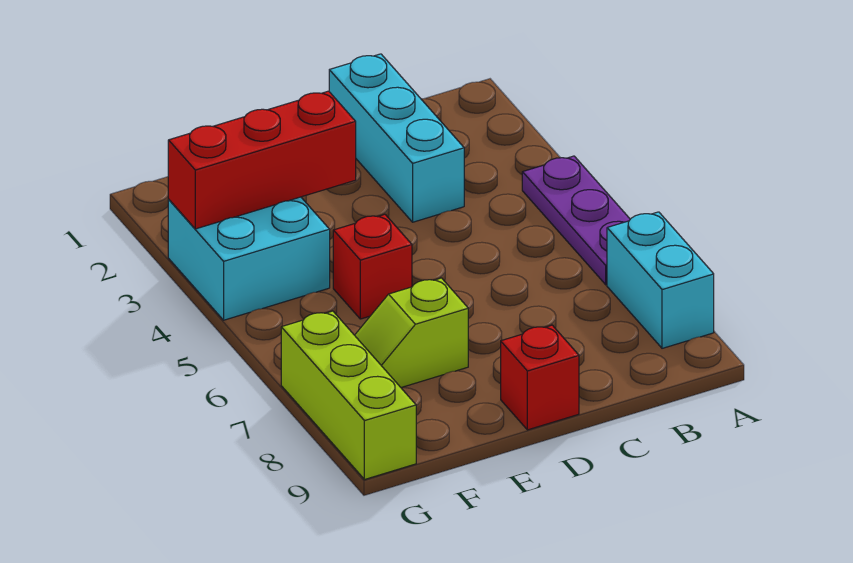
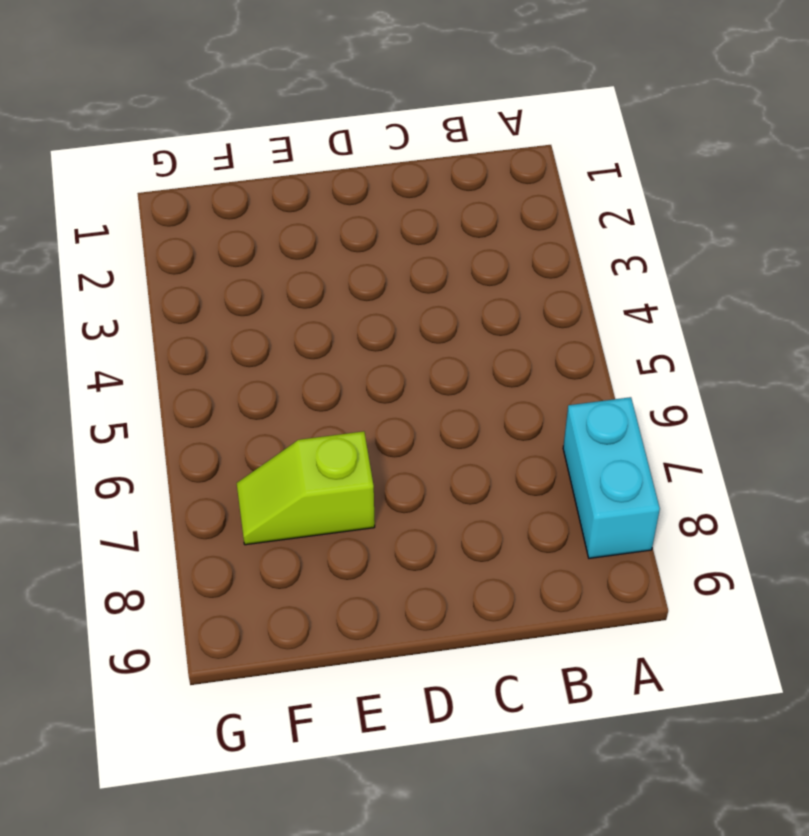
none -> purple plate A4:A6 level 1
none -> cyan brick C1:C3 level 1

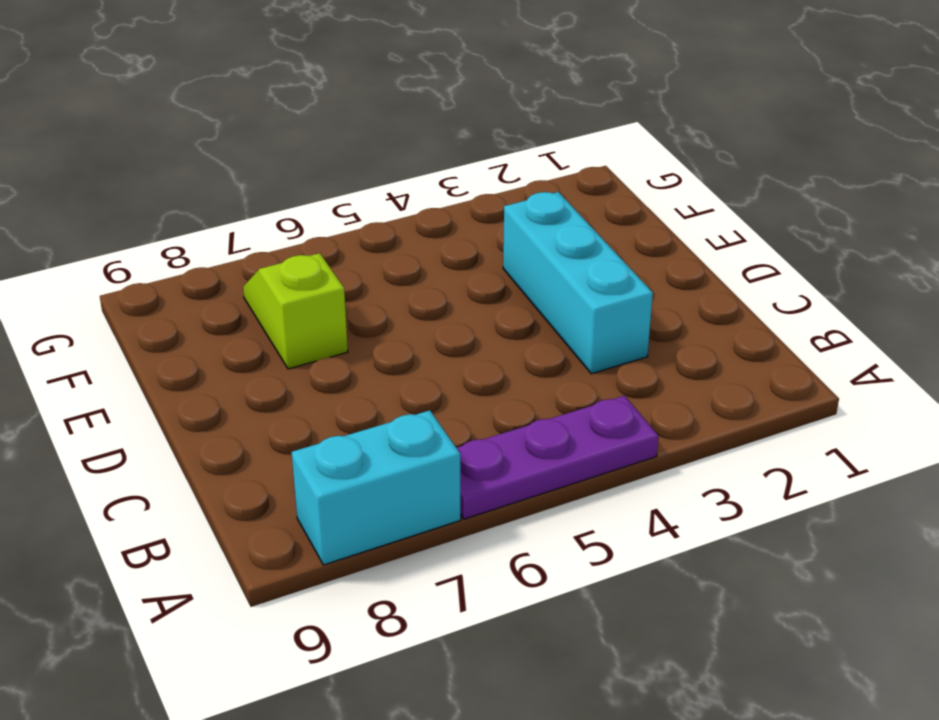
cyan brick C3:E3 level 1 -> cyan brick C1:C3 level 1
none -> red brick D9 level 1
none -> red brick E5 level 1

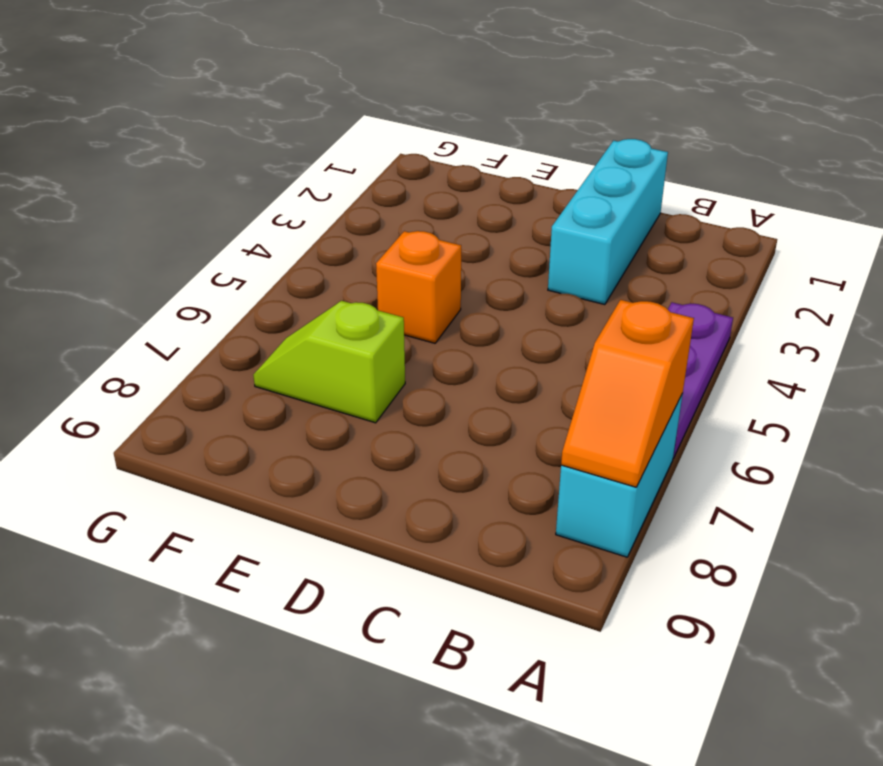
orange slope A7:A8 level 2 top 7 -> none
orange brick E5 level 1 -> red brick E5 level 1
none -> red brick D9 level 1
none -> cyan brick F3:G4 level 1

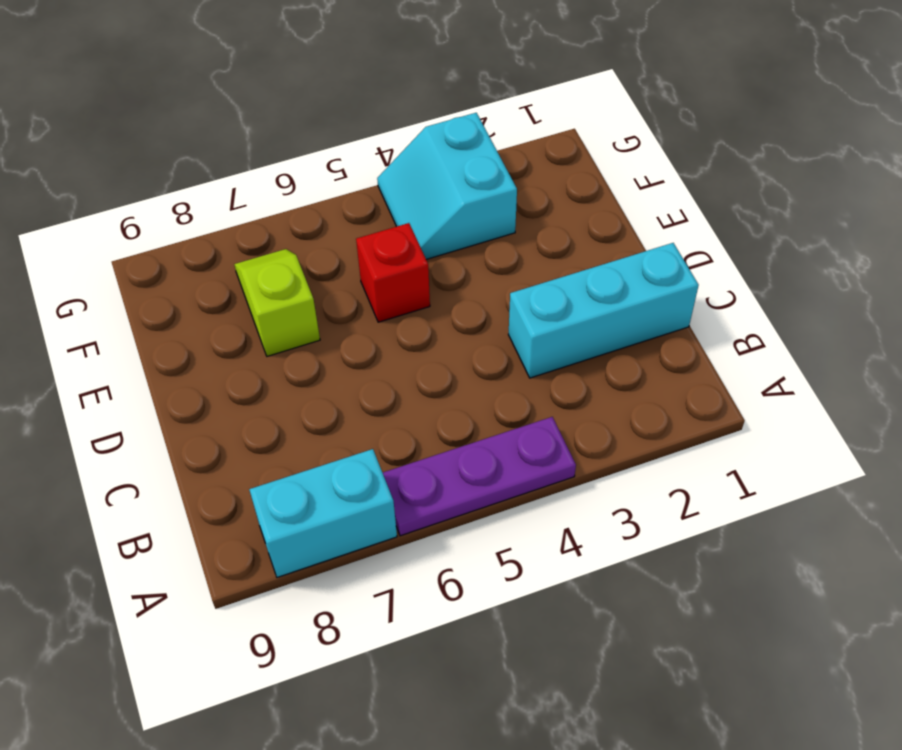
cyan slope F3:G4 level 1 top 3 -> cyan brick F3:G4 level 1
none -> red brick D9 level 1
none -> lime brick G7:G9 level 1

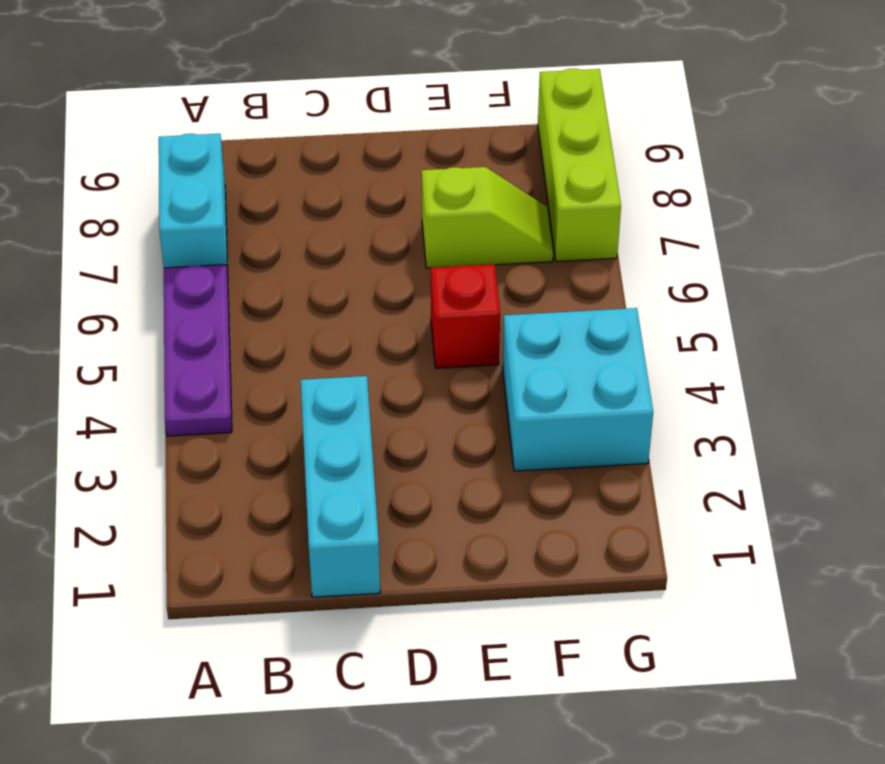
none -> red brick D9 level 1
none -> red brick E3:G3 level 2

